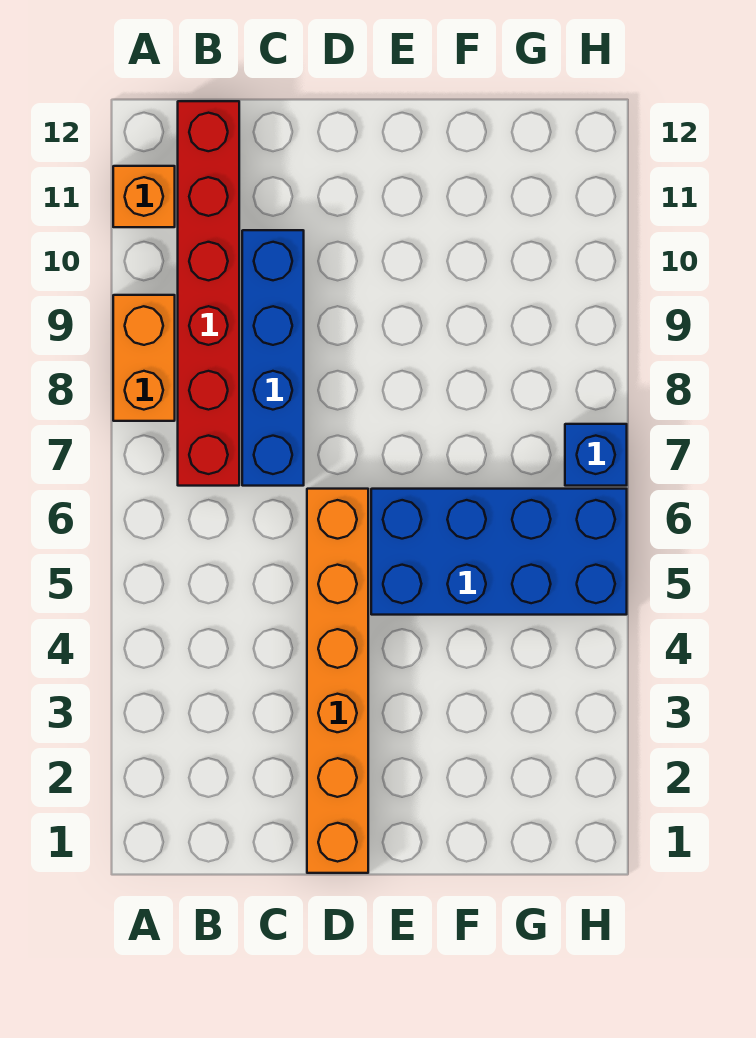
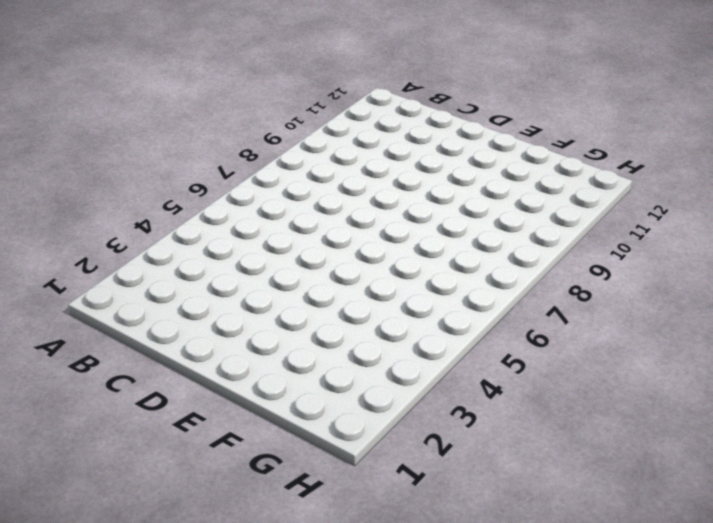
none -> orange brick A8:A9 level 1
none -> orange brick A11 level 1

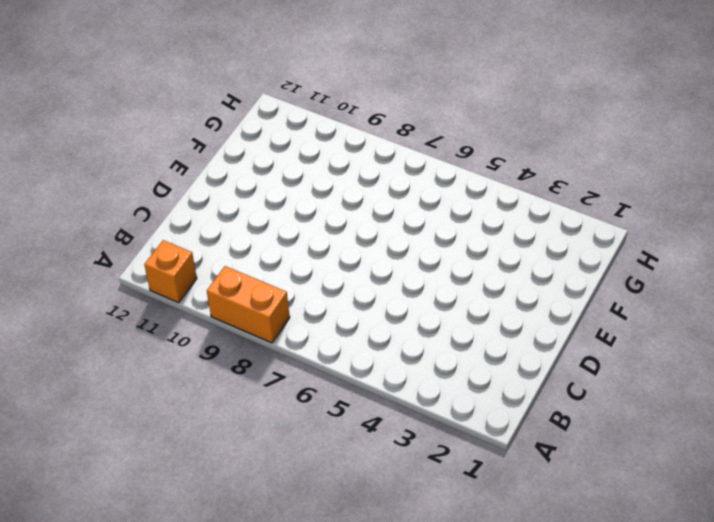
none -> red brick B7:B12 level 1
none -> blue brick C7:C10 level 1

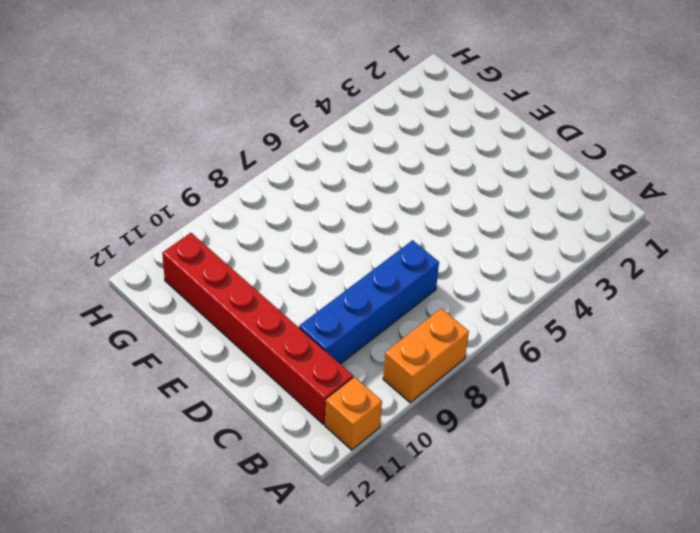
red brick B11:G11 level 1 -> red brick B7:B12 level 1
none -> orange brick D1:D6 level 1
none -> blue brick E5:H6 level 1

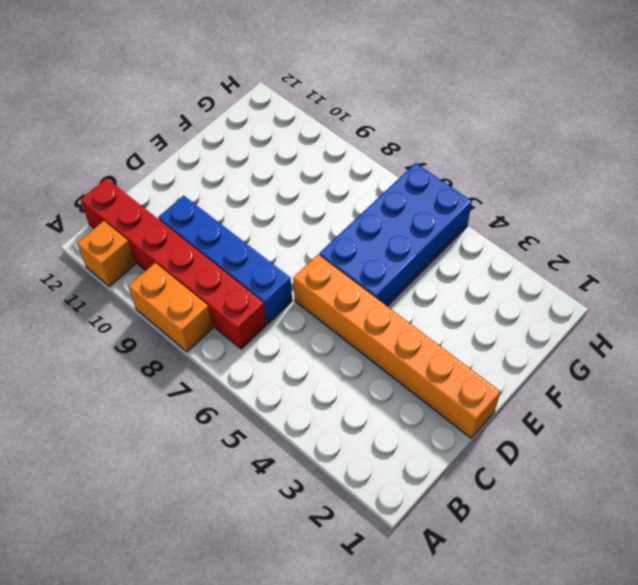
none -> blue brick H7 level 1

